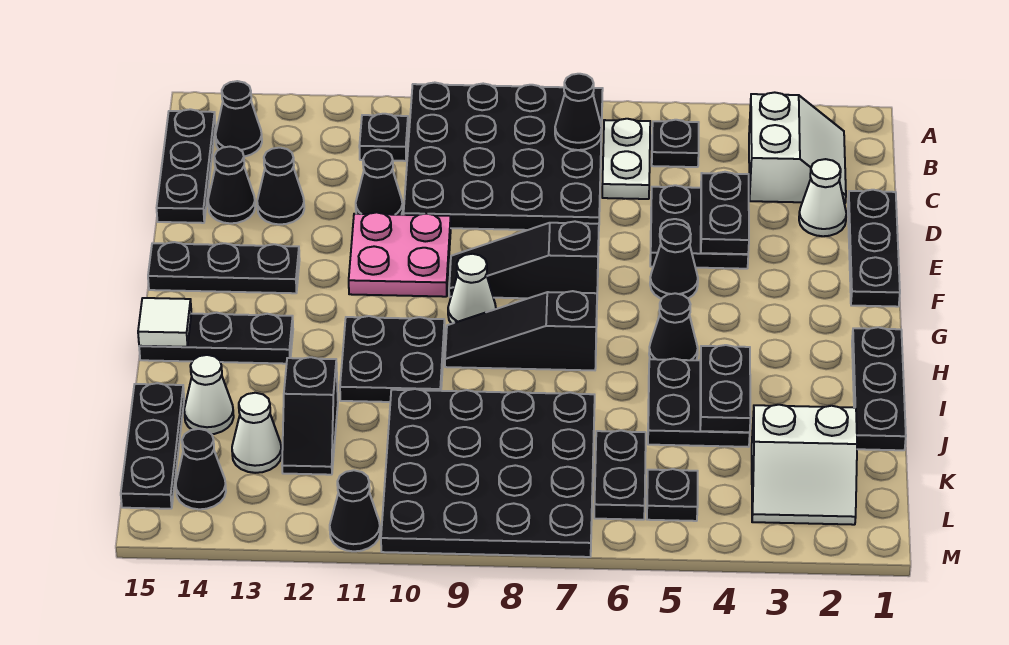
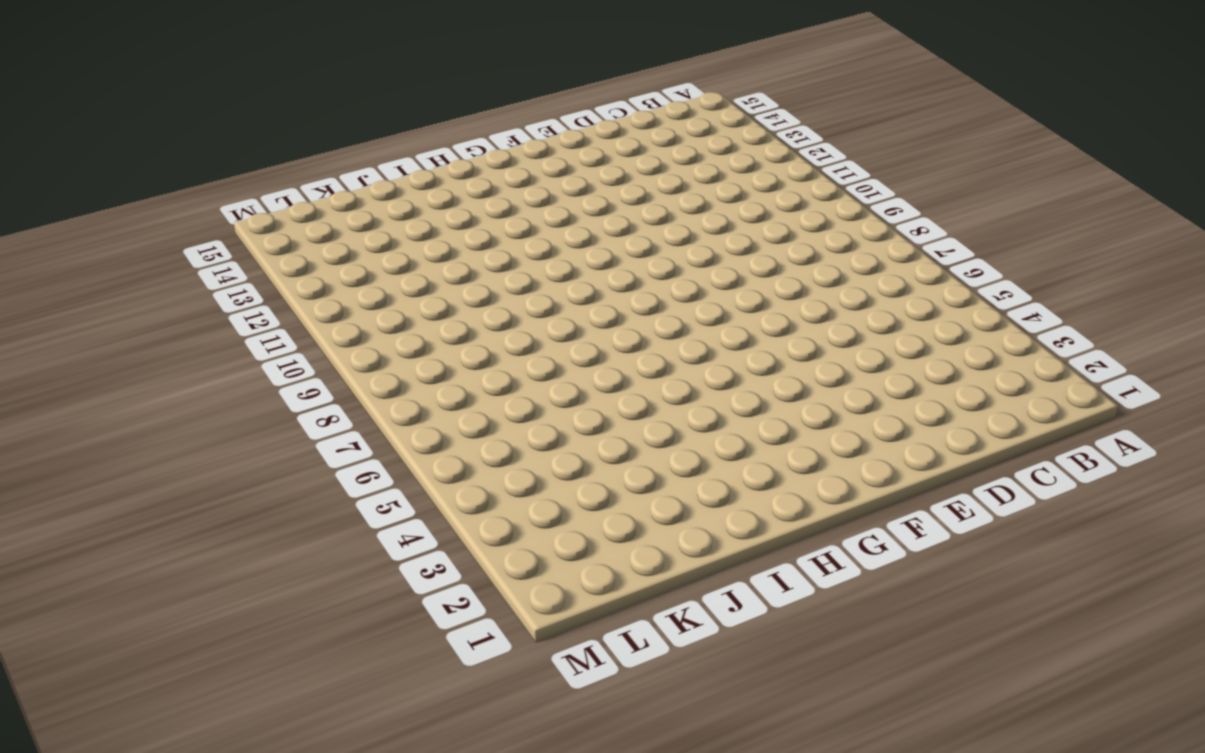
none -> black plate A7:D10 level 1
none -> white slope B2:C3 level 1 top 3
none -> black plate B5 level 1
none -> white plate B6:C6 level 1

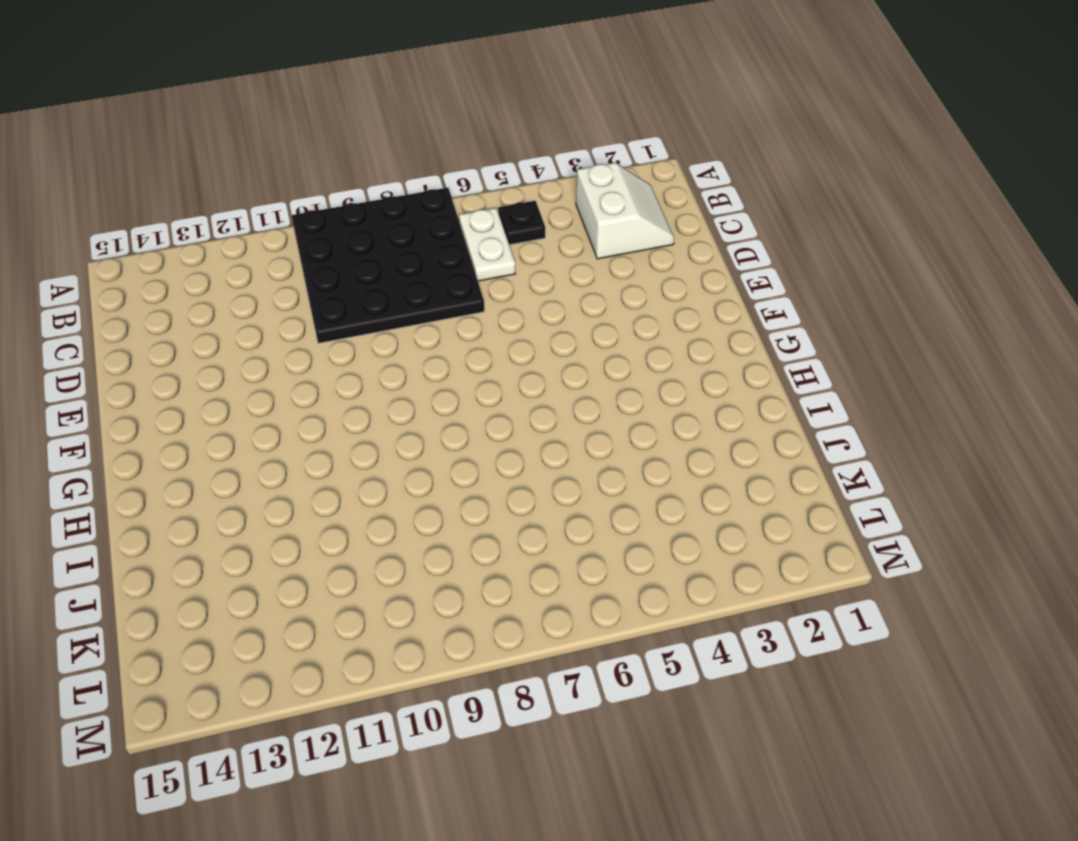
none -> black plate B11 level 1
none -> black cone B14 level 1
none -> black plate B15:D15 level 1
none -> black plate D1:F1 level 1

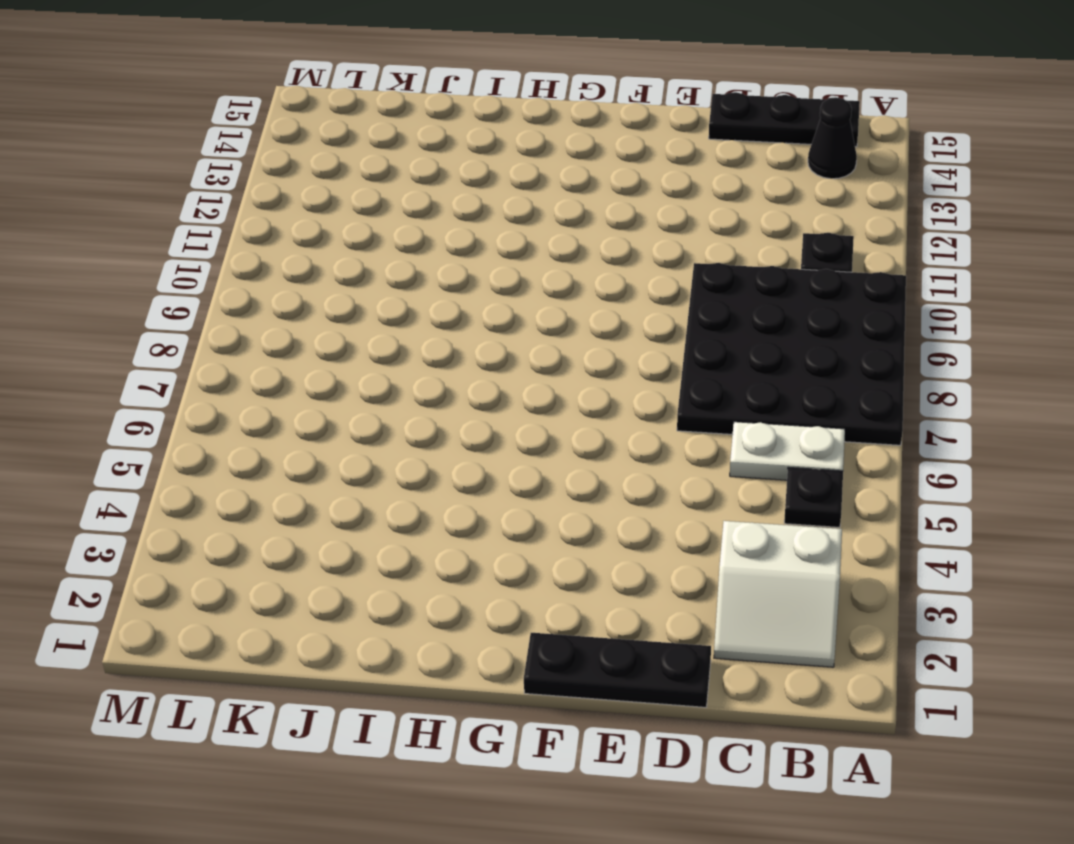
none -> white cone D2 level 1
none -> black plate D4:E5 level 1
none -> black cone D11 level 1
none -> black cone D13 level 1

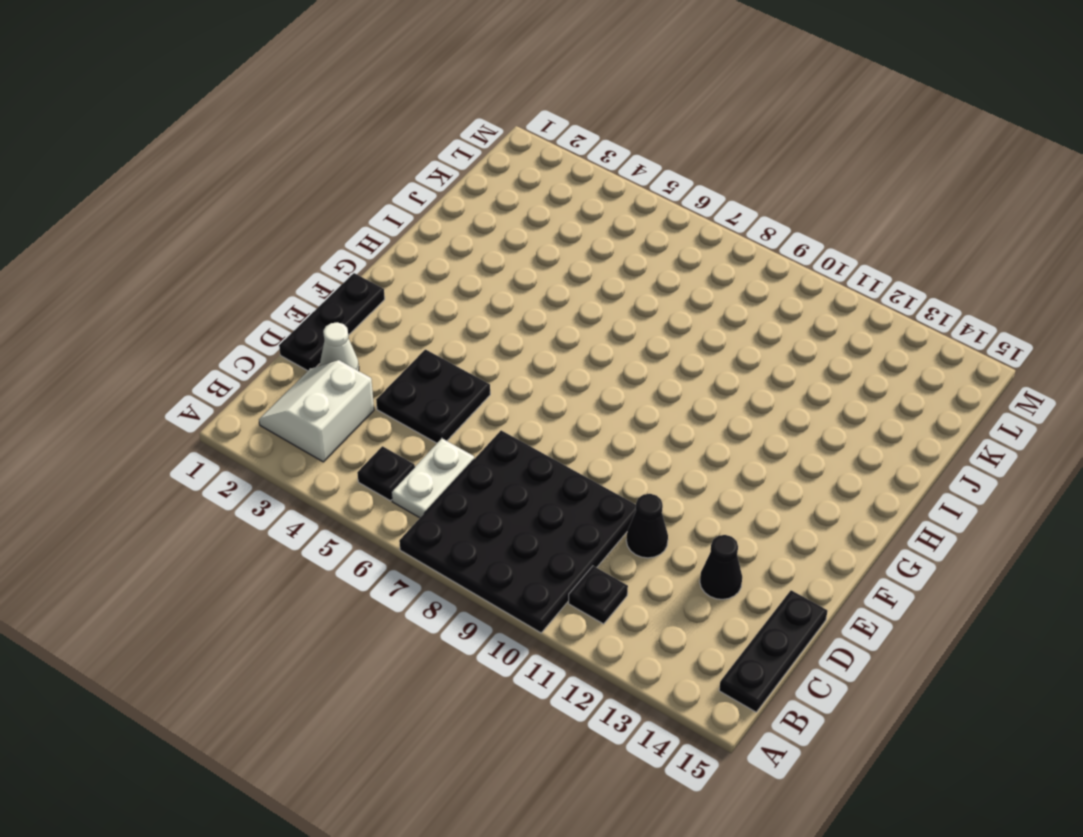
none -> black cone B14 level 1
none -> black cone D14 level 1
none -> pink plate E10:F11 level 1
none -> black cone F5 level 1

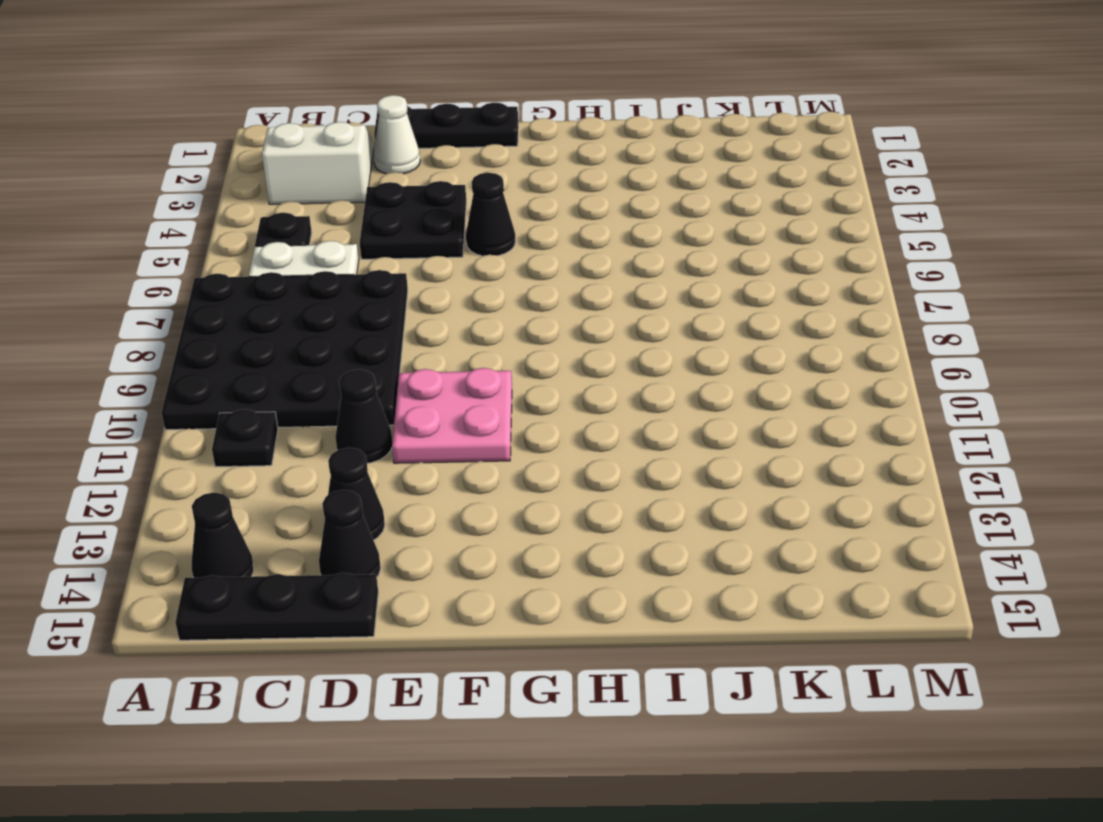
none -> black slope F7:F9 level 1 top 7
none -> black plate F13:F15 level 1
none -> white cone G9 level 1
none -> black plate H1:J1 level 1

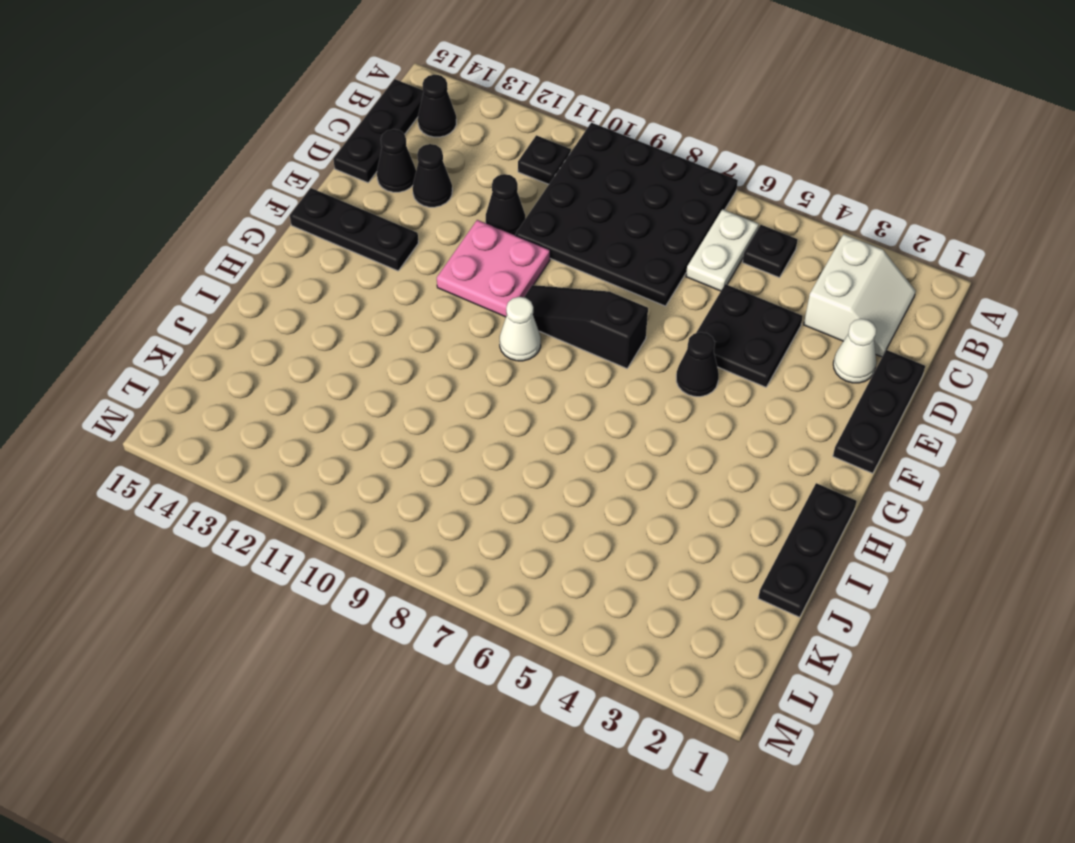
none -> black cone H5 level 1
none -> black slope H7:H9 level 1 top 7
none -> black plate H10:I11 level 1
none -> black plate H13:H15 level 1

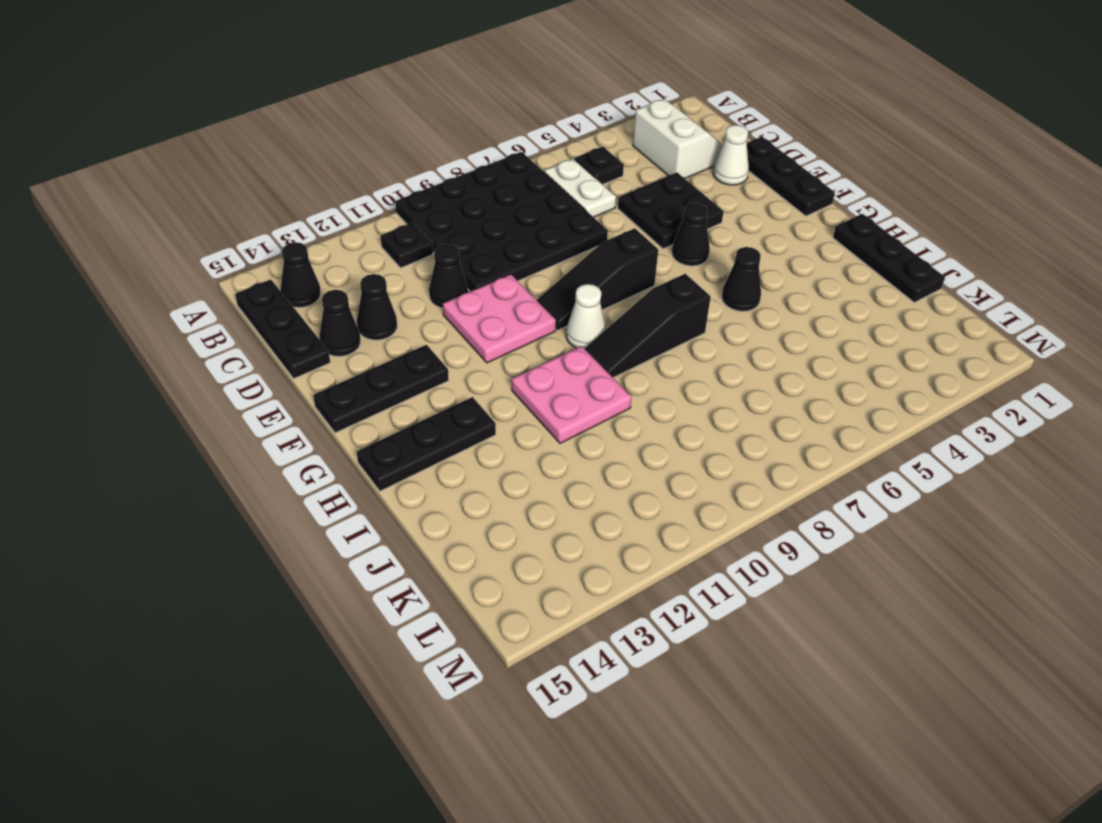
pink plate H10:I11 level 1 -> black plate H10:I11 level 1
none -> black plate I4:J5 level 1
none -> black plate J7:M10 level 1
none -> black slope J12:K12 level 1 top J
none -> white cone J14 level 1

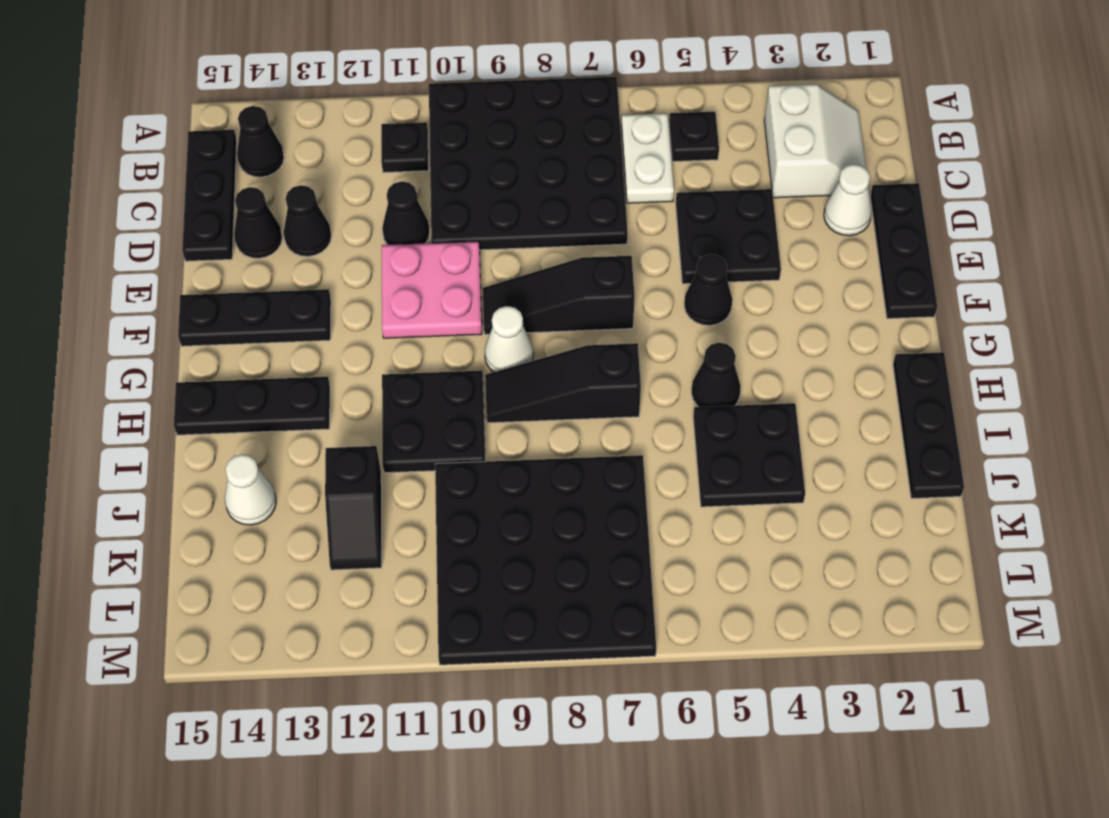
none -> black plate J15:L15 level 1
none -> white slope K2:L3 level 1 top K
none -> black plate K6:L6 level 1
none -> white cone K13 level 1

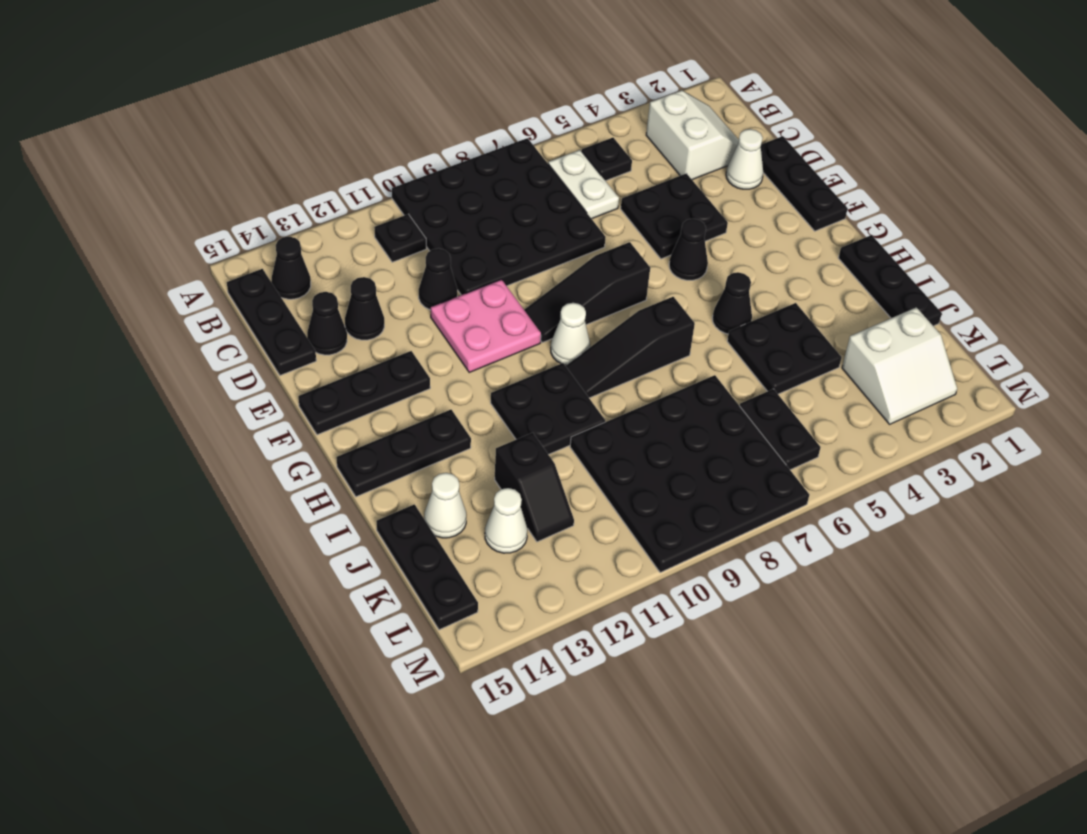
none -> black plate L5 level 1
none -> black cone L14 level 1
none -> black cone M11 level 1
none -> black cone B7 level 2

